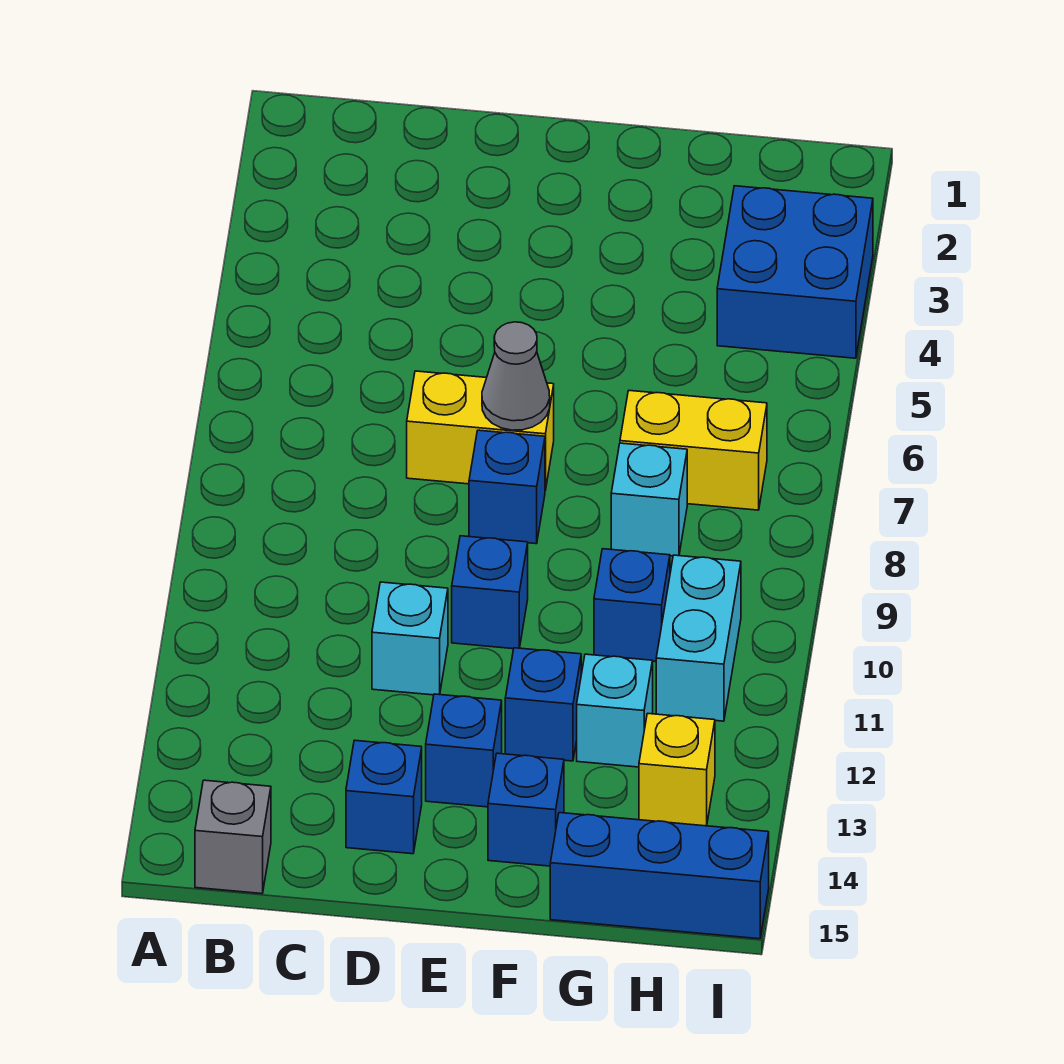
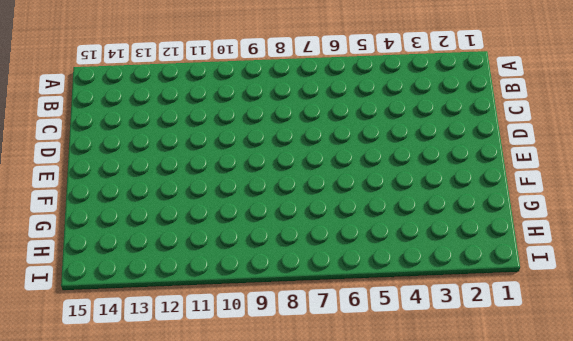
none -> grey brick B15 level 1
none -> yellow brick D7:E7 level 1
none -> cyan brick D11 level 1

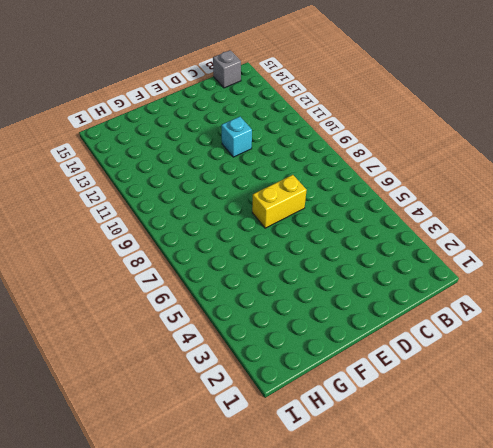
none -> blue brick D14 level 1
none -> blue brick E8 level 1
none -> blue brick E10 level 1

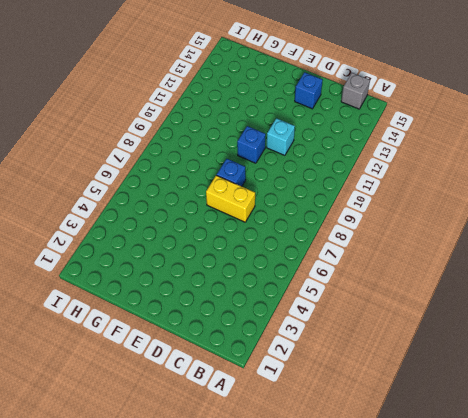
none -> blue brick E13 level 1
none -> blue brick F12 level 1
none -> blue brick F14 level 1

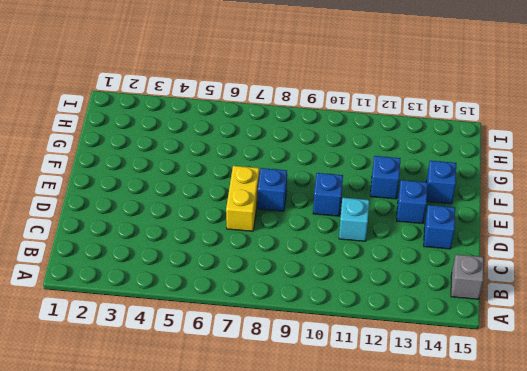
none -> yellow brick G7:H7 level 1
none -> cyan brick G8 level 1
none -> blue brick G10 level 1

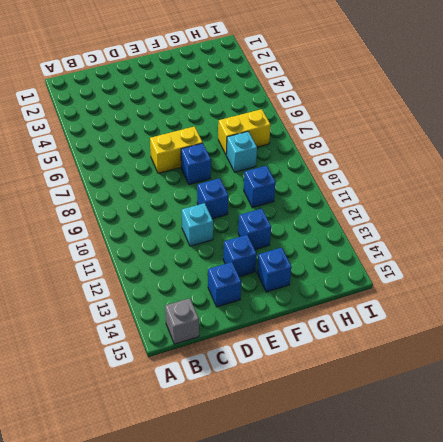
none -> cyan brick G12 level 1
none -> blue brick G15:I15 level 1
none -> blue brick H3:I4 level 1

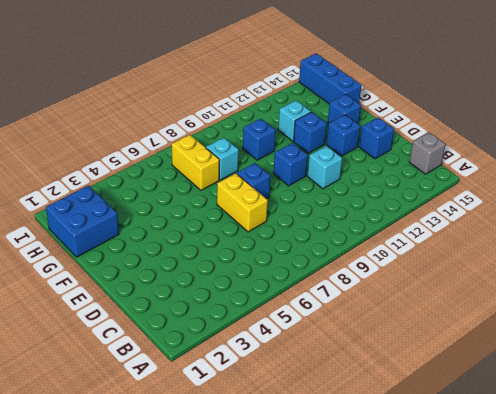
blue brick G1:H2 level 1 -> blue brick H3:I4 level 1
none -> cyan brick H10:H11 level 1
none -> yellow brick H13 level 1
none -> grey cone E7 level 2

